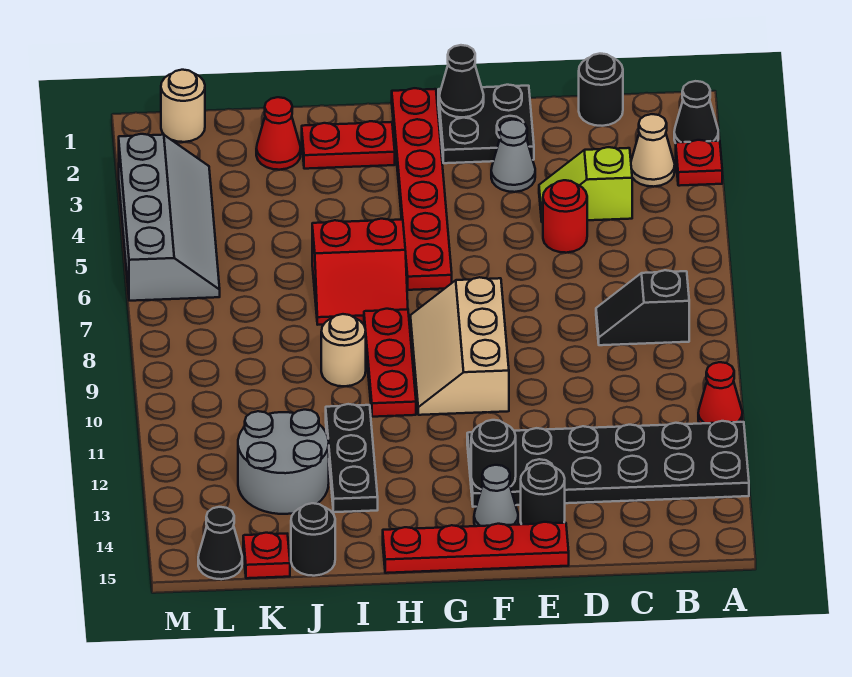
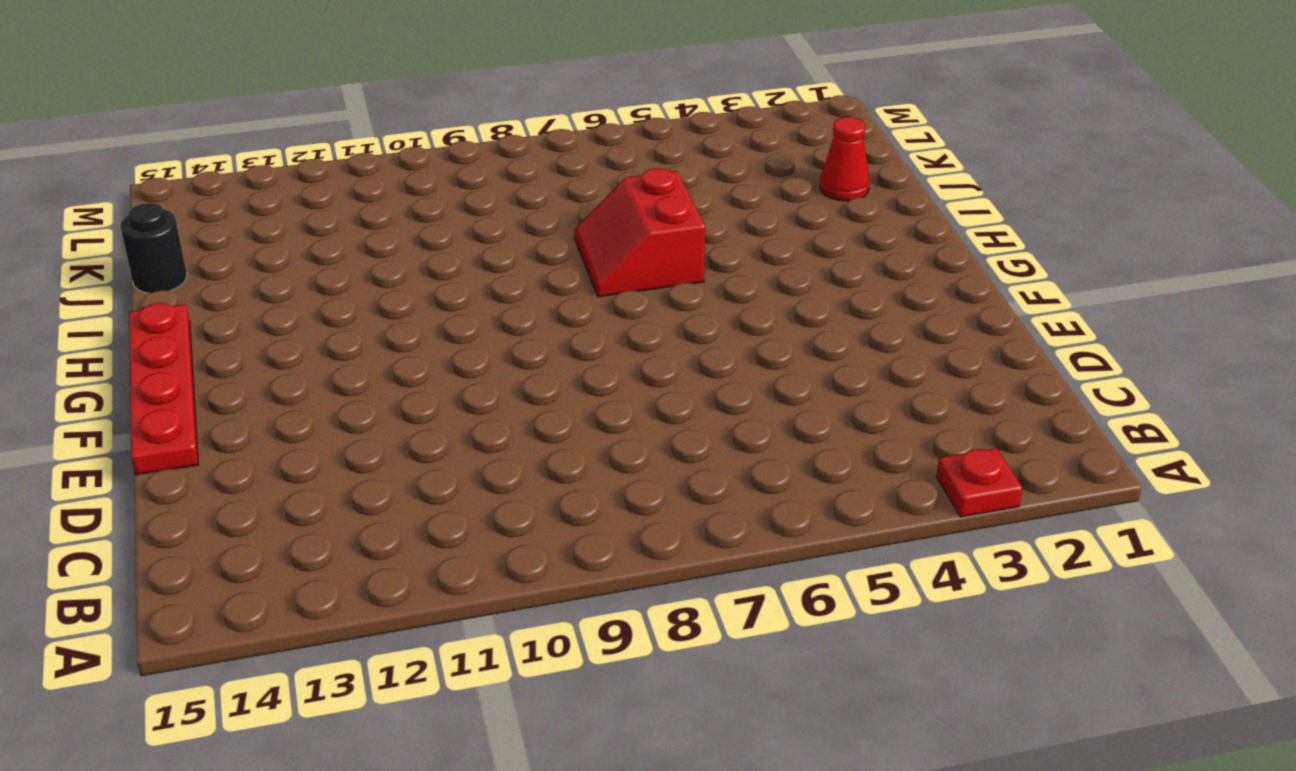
none -> black cone A2 level 1
none -> red cone A11 level 1
none -> black plate A12:F13 level 1
none -> tan cone B3 level 1

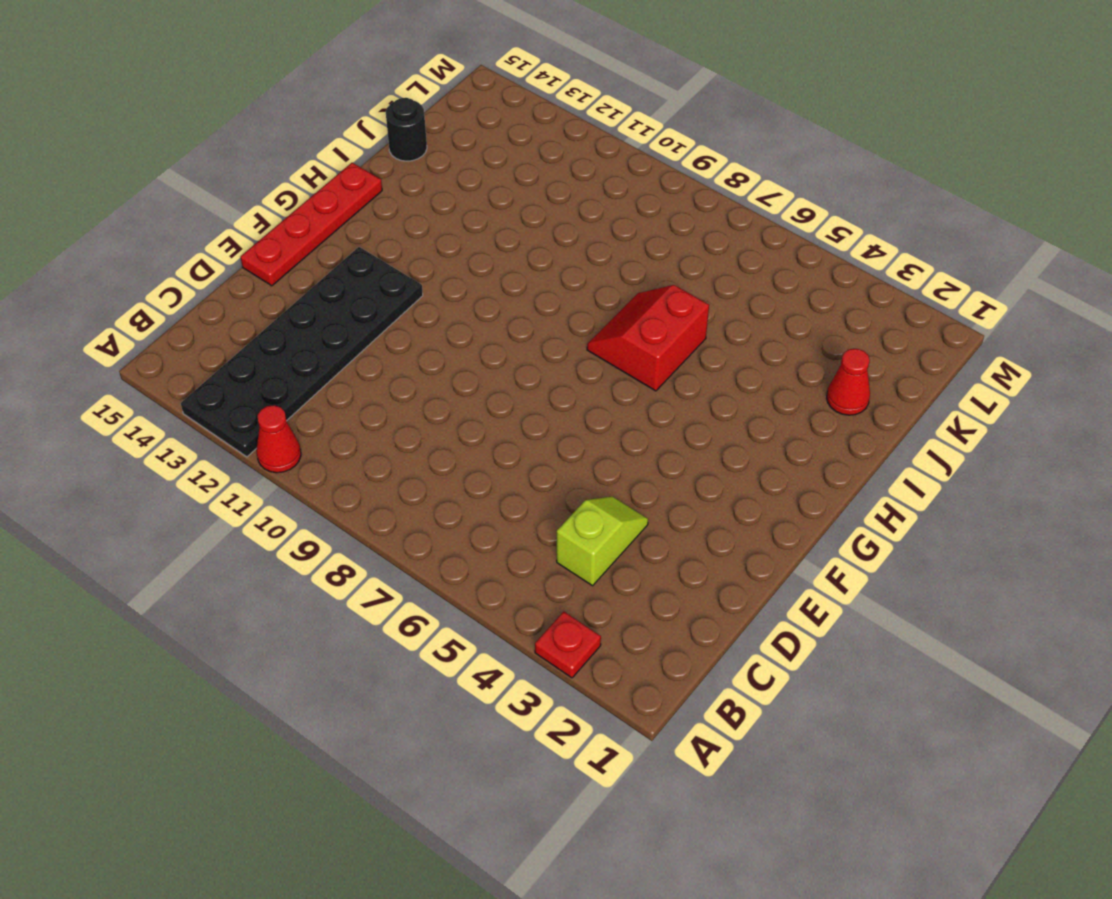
none -> black cone A2 level 1
none -> tan cone B3 level 1
none -> black slope B8:C8 level 1 top B
none -> black round brick C1 level 1

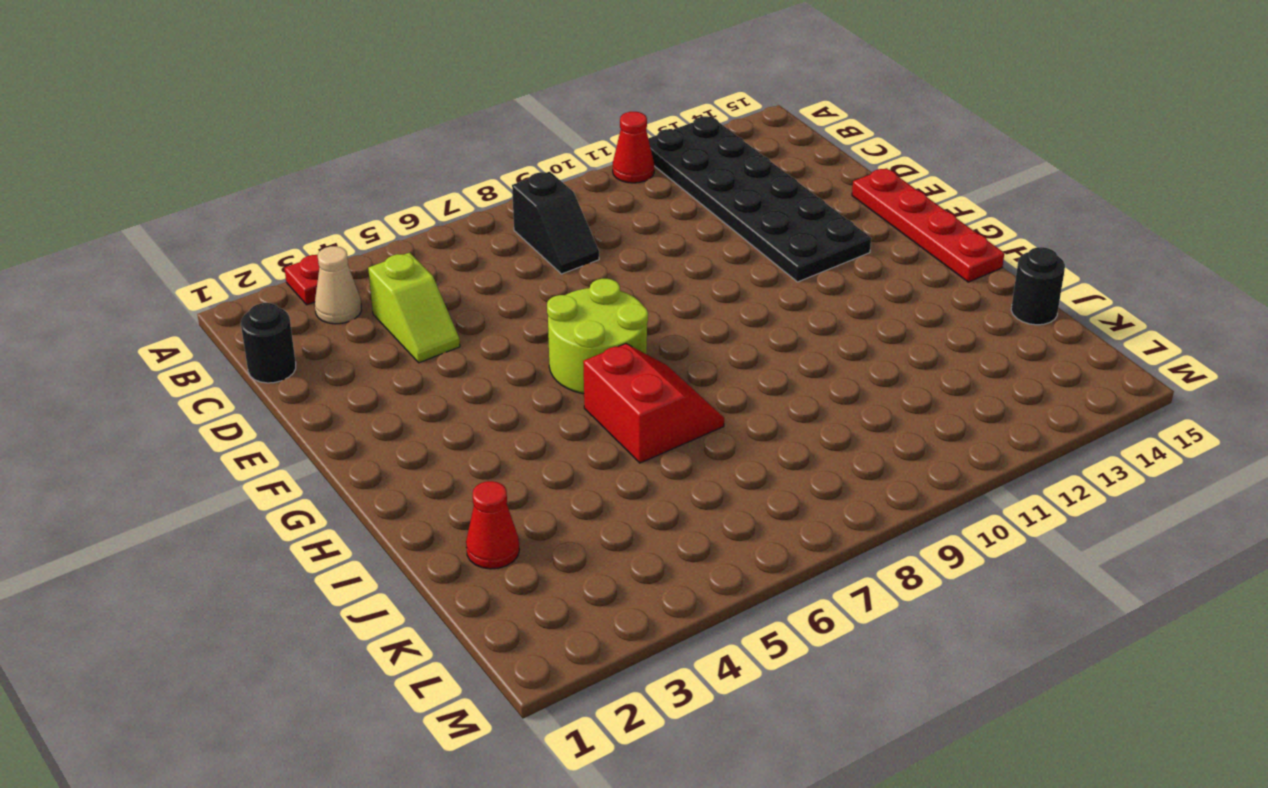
lime round brick F6:G7 level 1 -> red plate G1:G6 level 1
none -> black cone A2 level 1
none -> red round brick D5 level 1
none -> black plate E1:F2 level 1
none -> grey cone E3 level 1

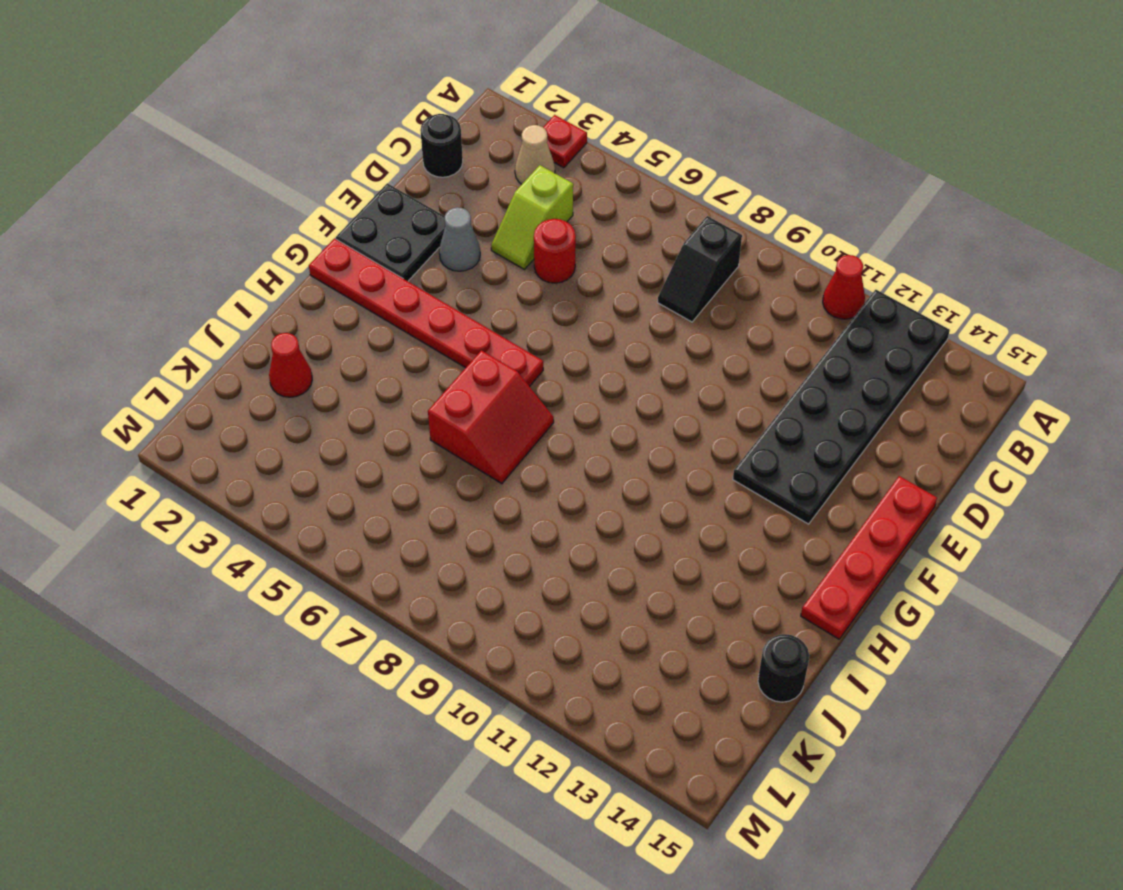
none -> black cone A2 level 1
none -> black round brick E14 level 1
none -> tan slope F8:G10 level 1 top F
none -> grey cone F14 level 1

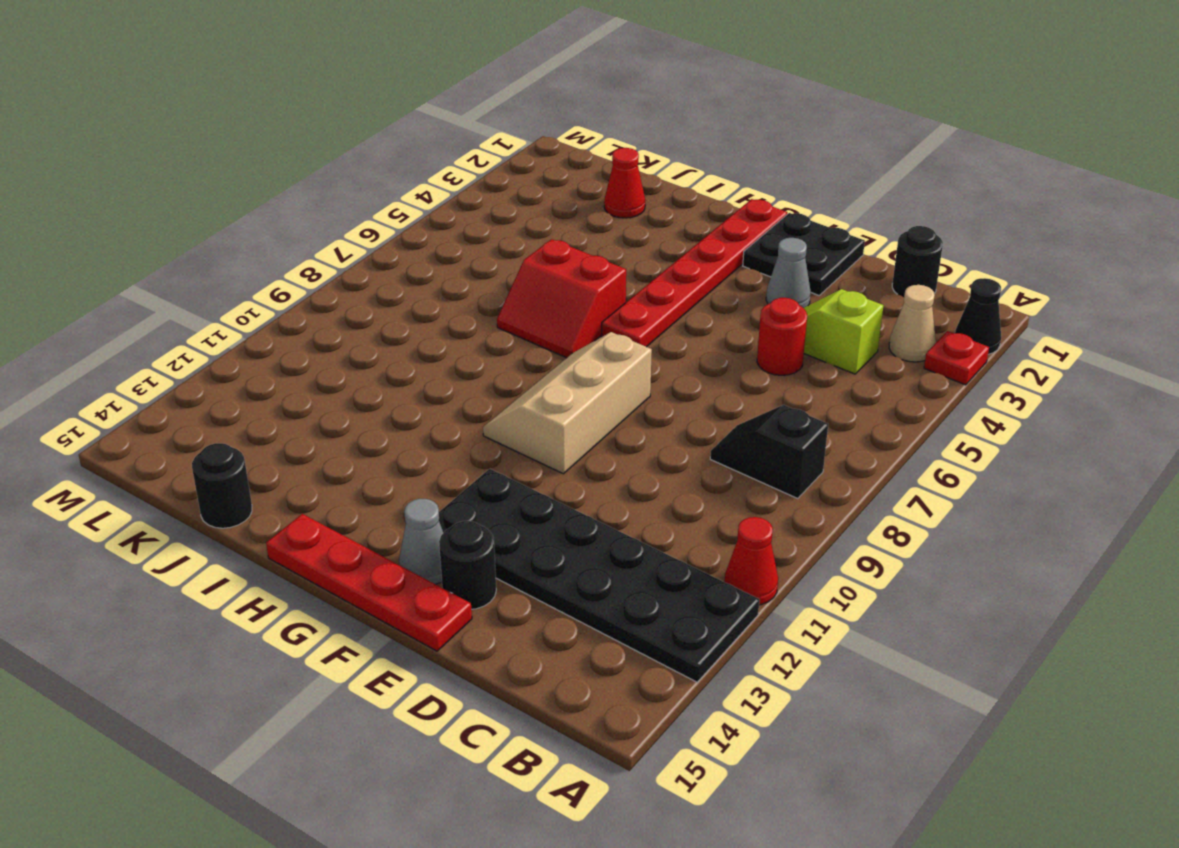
none -> red plate H2:I2 level 1
none -> red plate H8:H10 level 1
none -> tan round brick I9 level 1
none -> black plate I11:I13 level 1

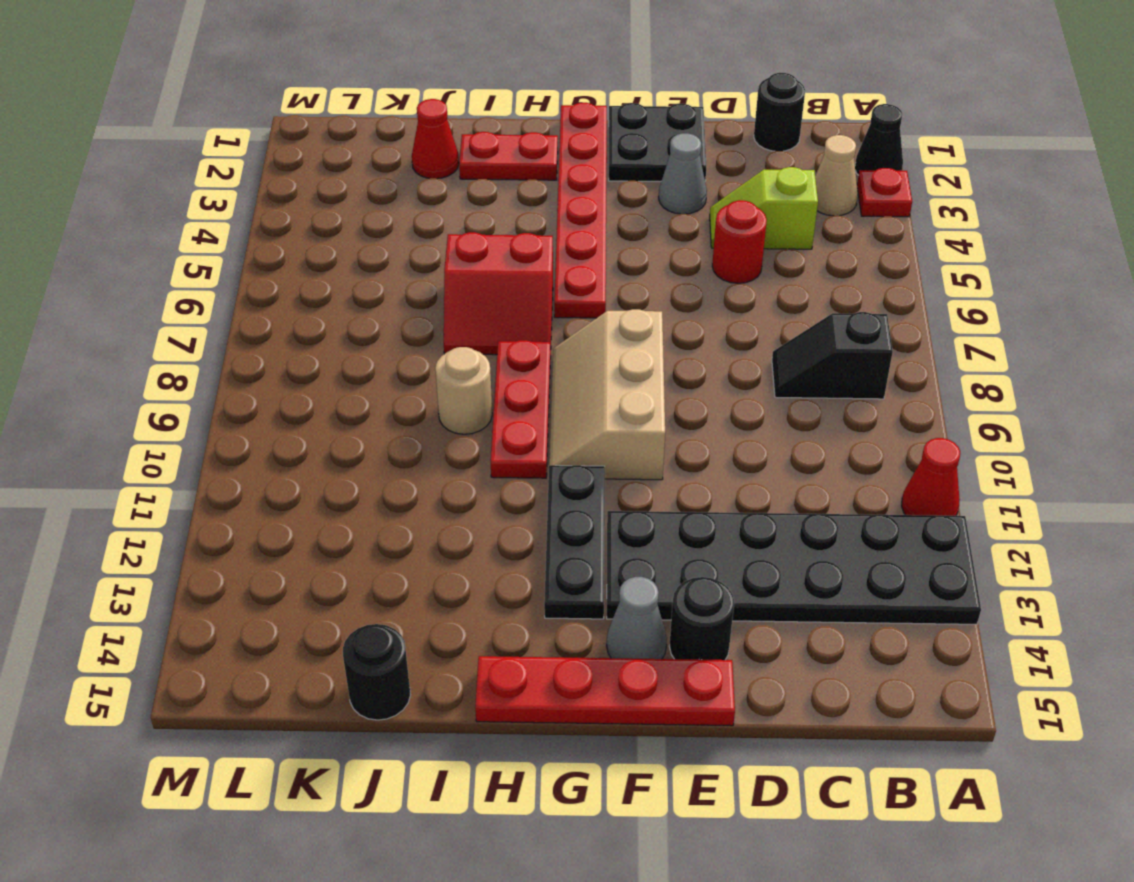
black plate G11:G13 level 1 -> black plate I11:I13 level 1
none -> grey round brick J12:K13 level 1
none -> red plate K15 level 1
none -> tan round brick L1 level 1
none -> grey slope L3:M6 level 1 top M

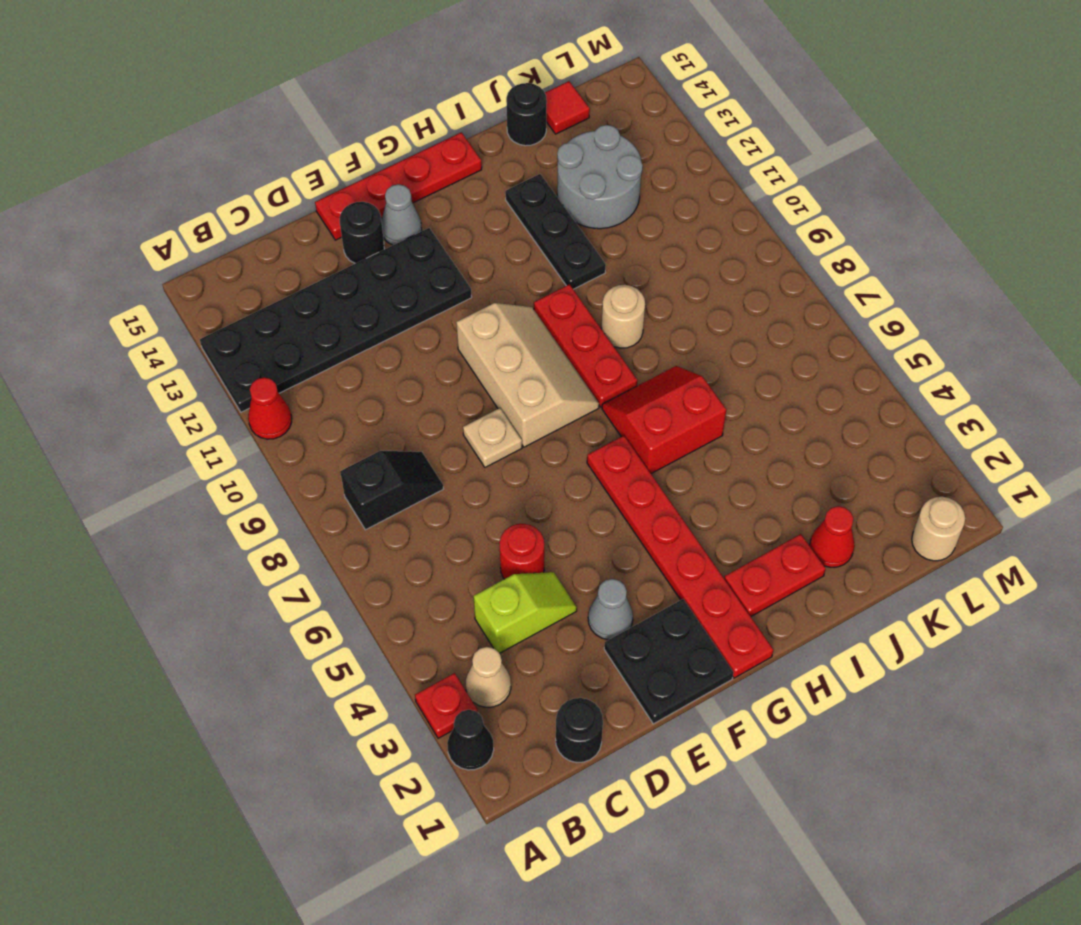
tan plate E8 level 1 -> none
red tile K15 level 1 -> red plate K15 level 1
none -> grey slope L3:M6 level 1 top M
none -> black cone L15 level 1
none -> black cone F1 level 2
none -> black round brick F13 level 2

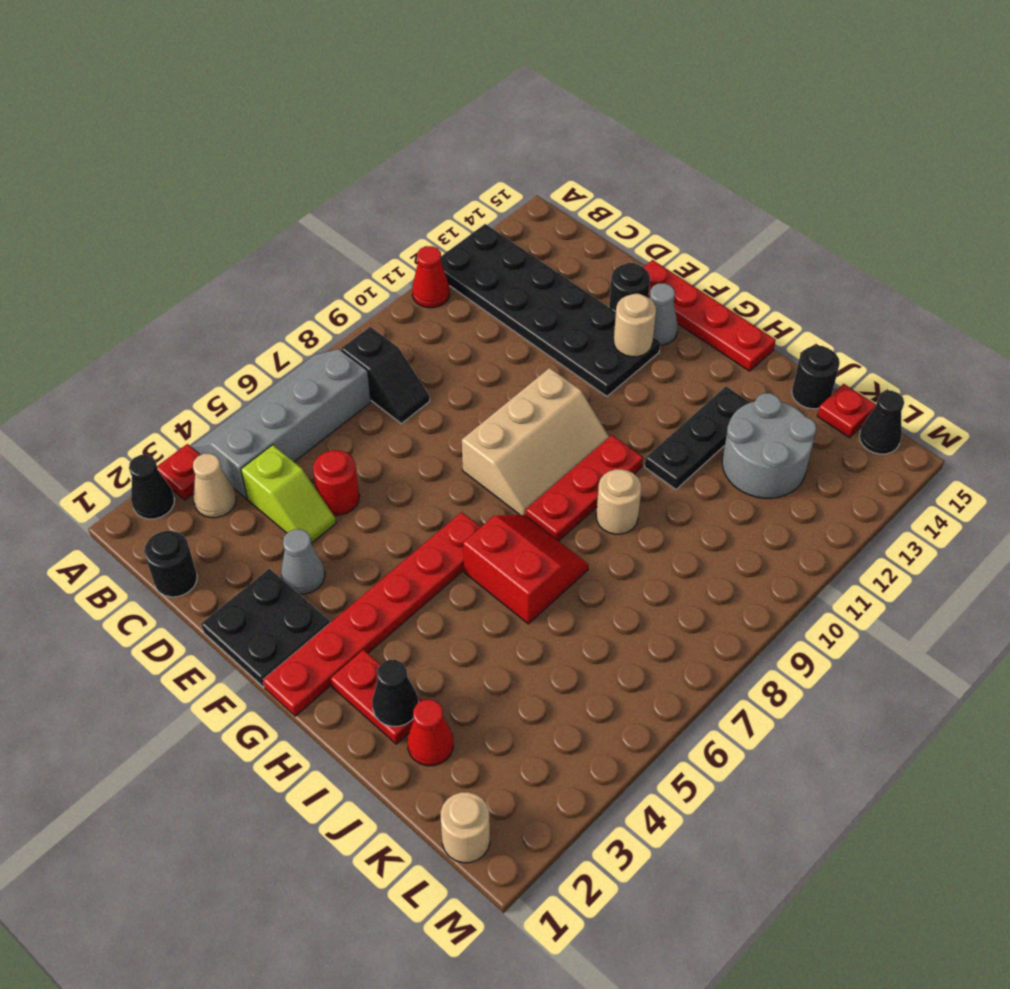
grey slope A4:B7 level 1 top B -> grey slope L3:M6 level 1 top M
tan round brick F13 level 2 -> black round brick F13 level 2
black cone I2 level 2 -> black cone F1 level 2

